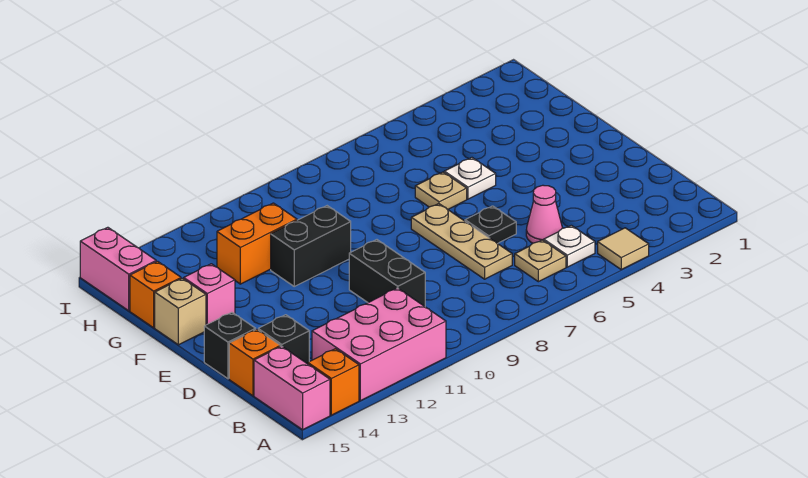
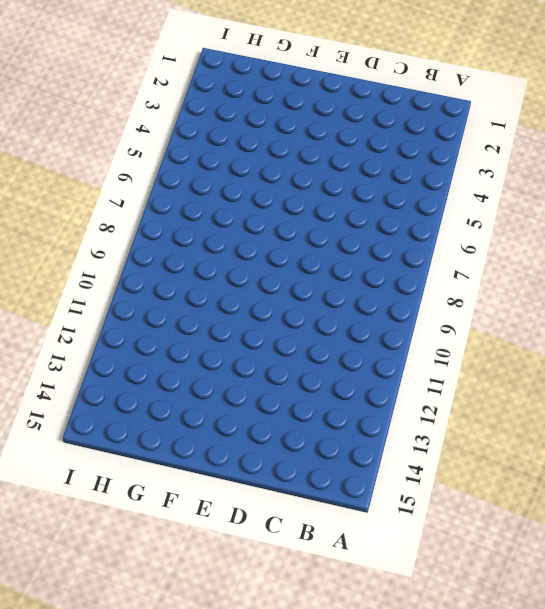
none -> tan tile A4 level 1
none -> pink brick A11:B13 level 1
none -> orange brick A14 level 1

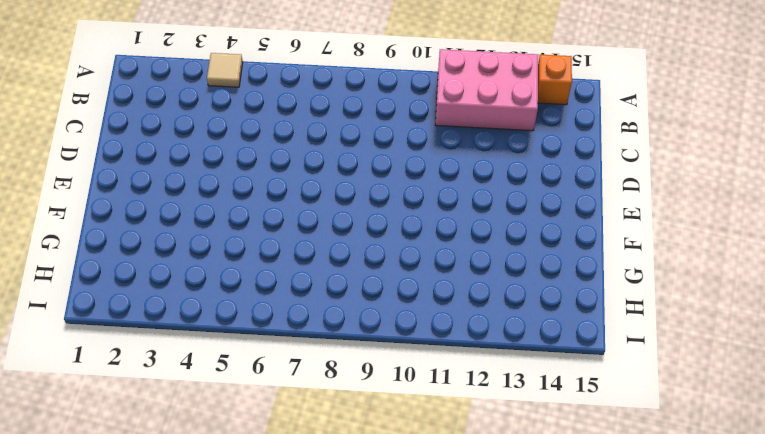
none -> pink brick A15:B15 level 1
none -> white plate B5 level 1
none -> tan plate B6 level 1

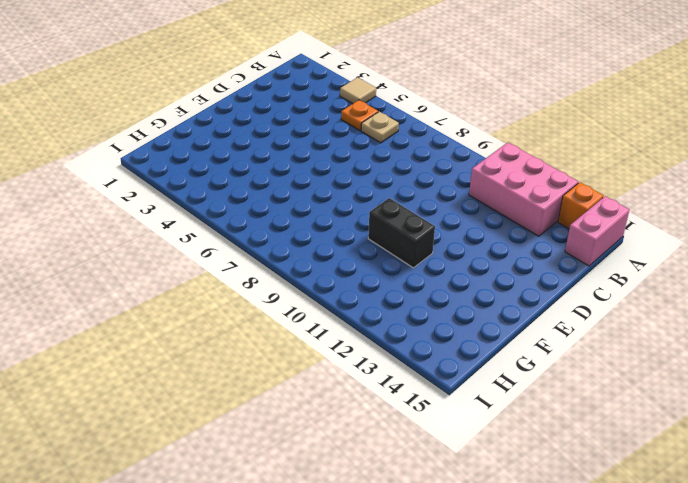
orange plate B5 level 1 -> white plate B5 level 1
none -> pink cone C5 level 1
none -> tan plate C7:E7 level 1
none -> black brick C10:D10 level 1

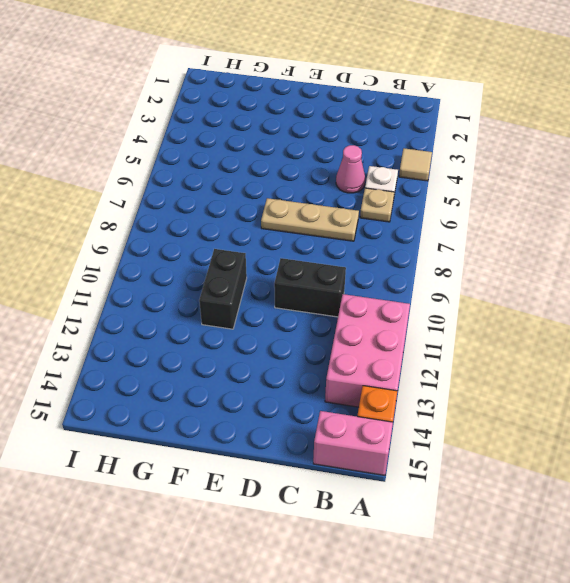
none -> black brick C14 level 1
none -> orange brick C15 level 1
none -> black plate D6 level 1

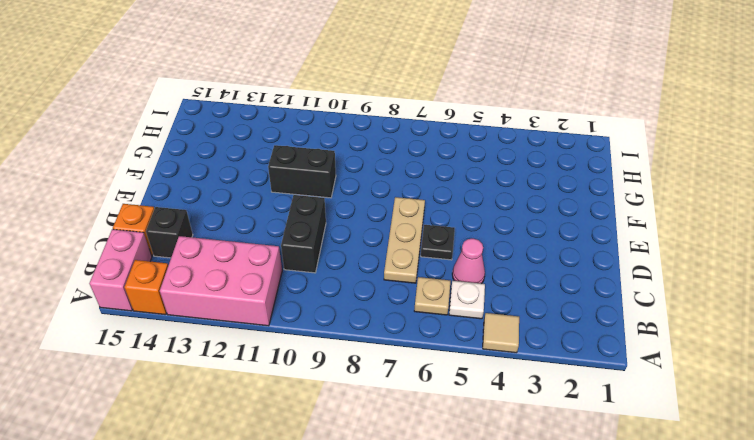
none -> black brick D15 level 1
none -> white plate F5 level 1
none -> tan plate F6 level 1

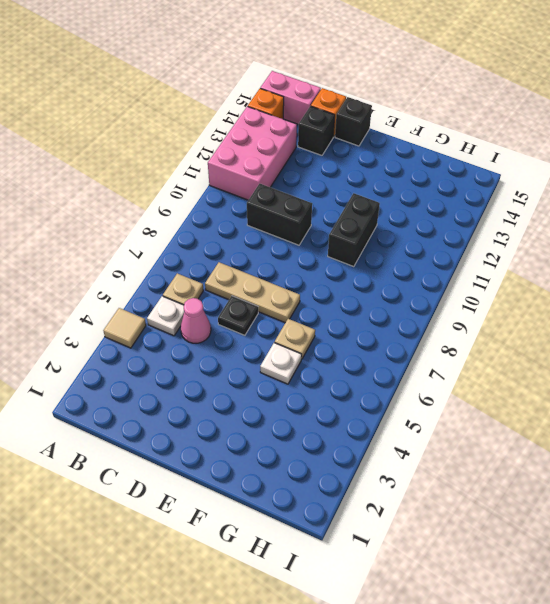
none -> pink brick F14 level 1
none -> tan brick F15 level 1
none -> orange brick G11:G12 level 1

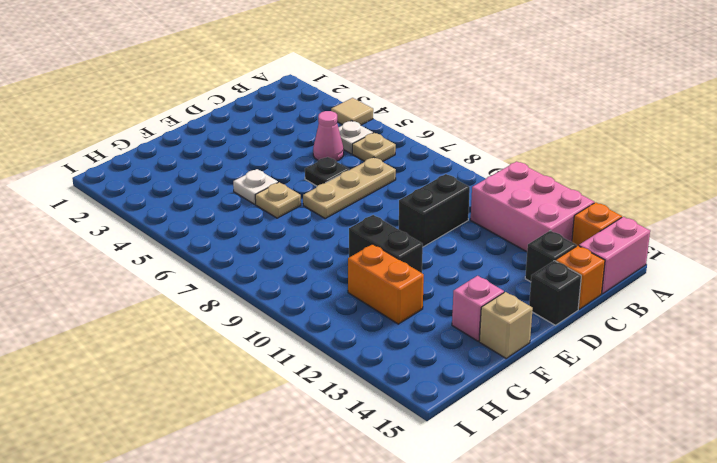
none -> orange brick G15 level 1
none -> pink brick H15:I15 level 1

